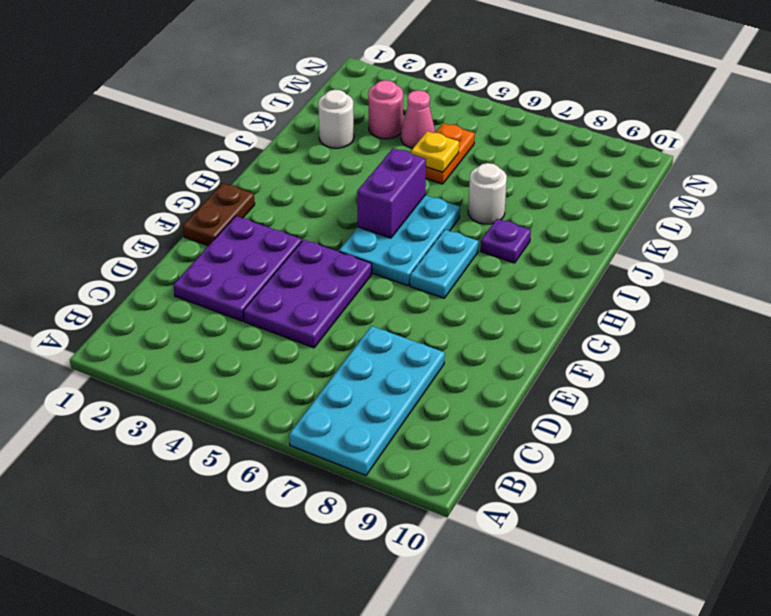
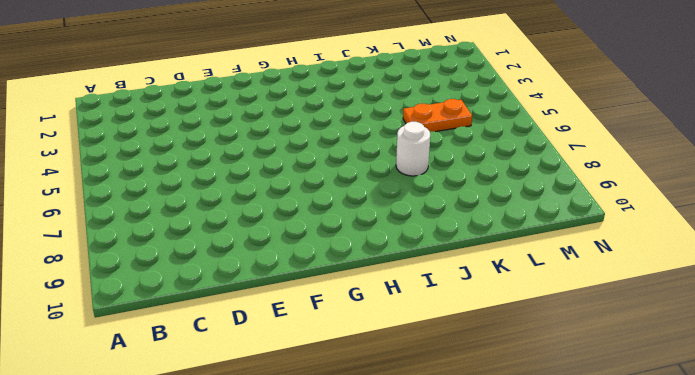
none -> cyan plate A7:D8 level 1
none -> purple plate D2:F3 level 1
none -> purple plate D4:F5 level 1

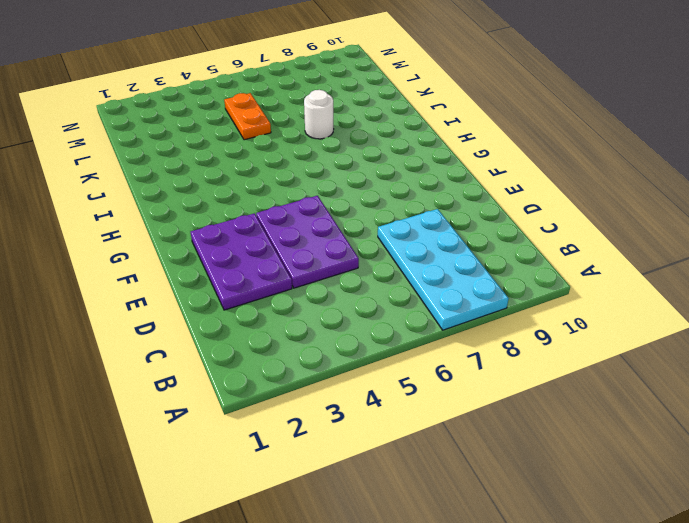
none -> brown plate F1:G1 level 1
none -> cyan plate G5:I6 level 1
none -> cyan plate G7:H7 level 1

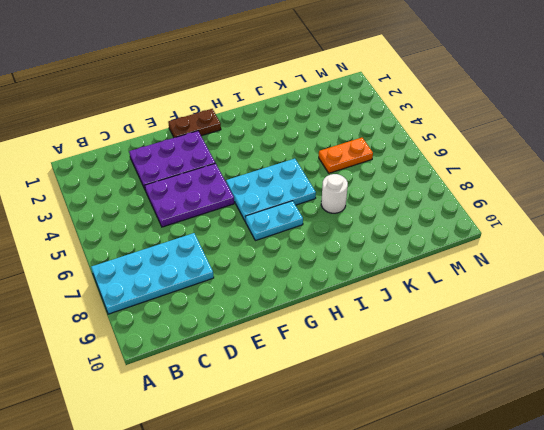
none -> purple plate I8 level 1
none -> white round brick K2 level 1
none -> pink round brick L3 level 1

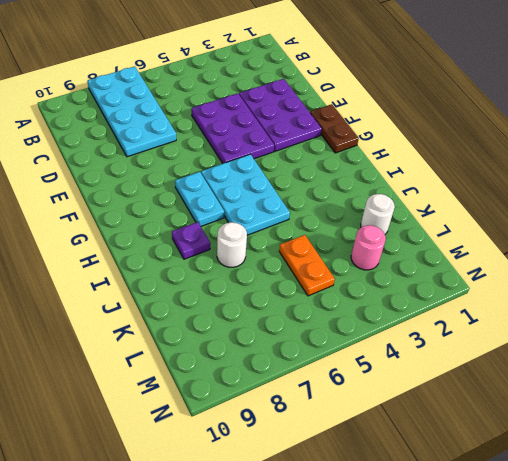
none -> pink cone L4 level 1
none -> purple brick H5:I5 level 2
none -> yellow plate K5 level 2

